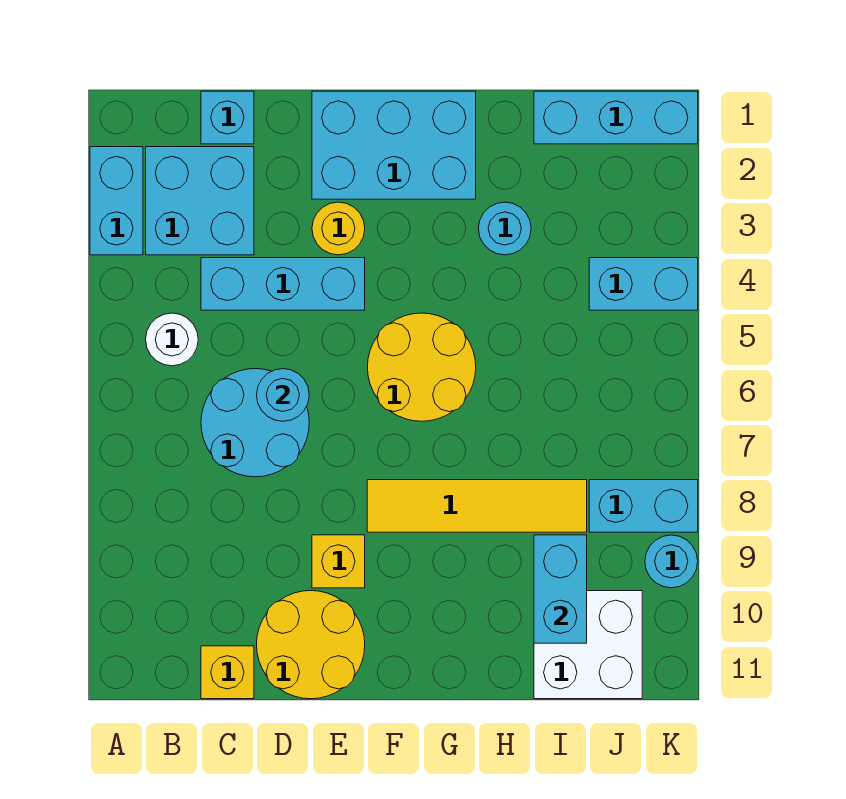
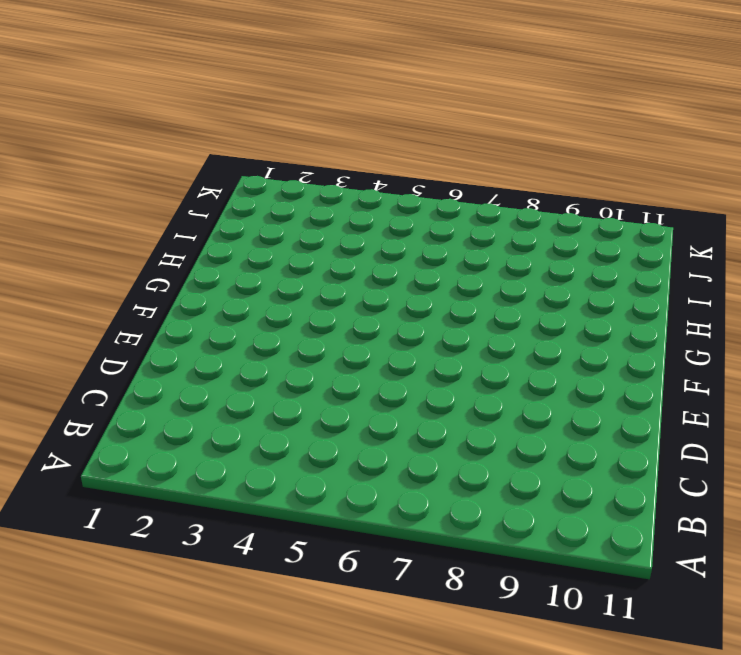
none -> cyan brick A2:A3 level 1
none -> cyan brick B2:C3 level 1
none -> white round brick B5 level 1

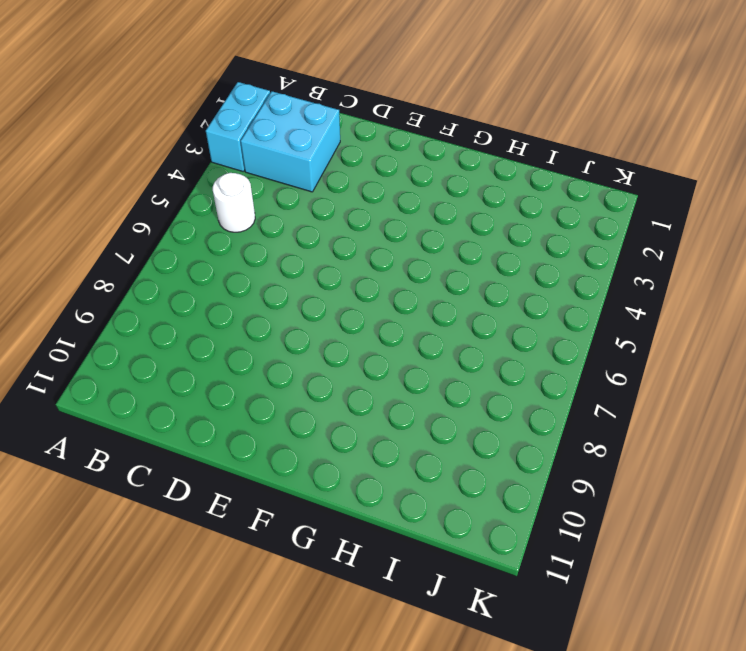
none -> cyan brick C1 level 1
none -> cyan brick C4:E4 level 1
none -> cyan round brick C6:D7 level 1

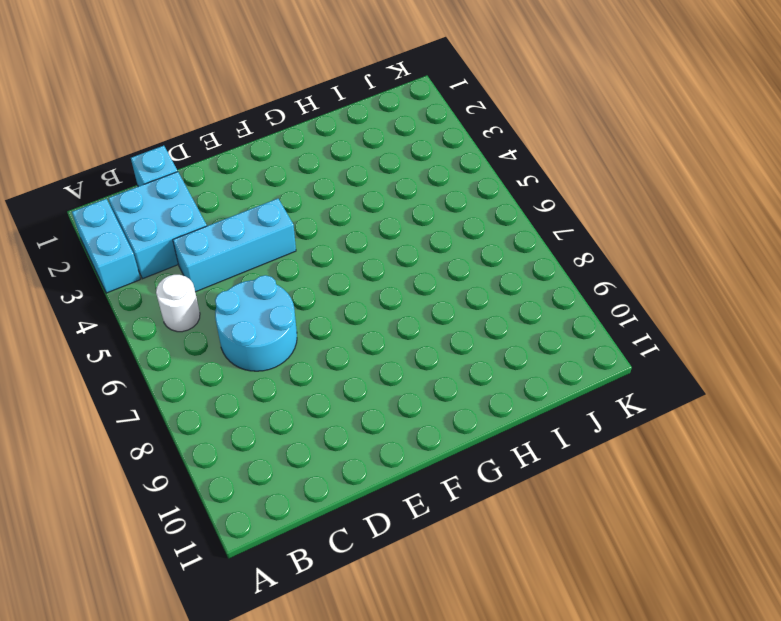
none -> yellow brick C11 level 1
none -> yellow round brick D10:E11 level 1
none -> cyan brick E1:G2 level 1

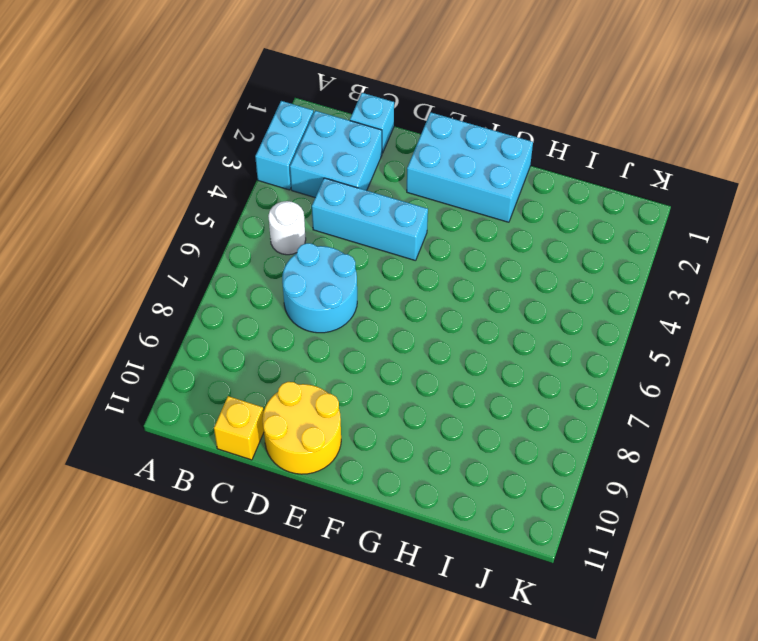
none -> yellow round brick E3 level 1
none -> yellow brick E9 level 1
none -> yellow round brick F5:G6 level 1

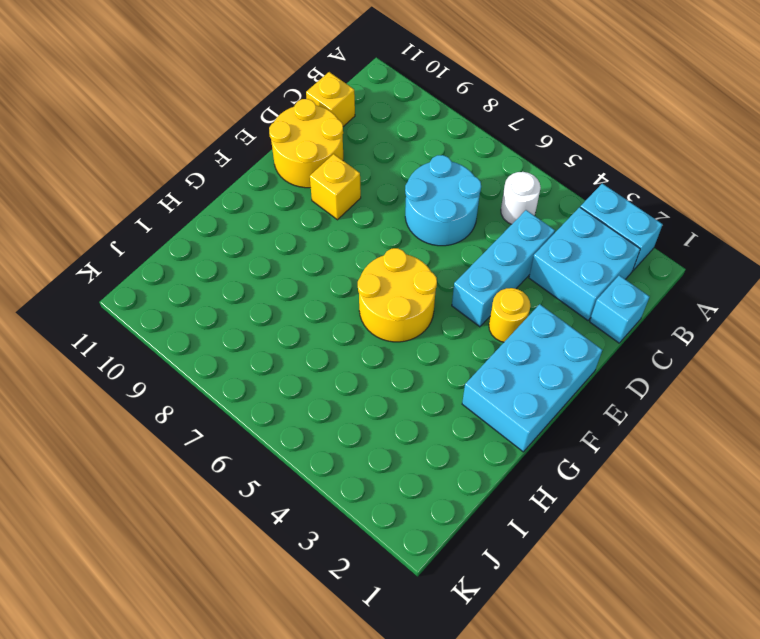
none -> yellow tile F8:I8 level 1
none -> cyan round brick H3 level 1
none -> cyan brick I1:K1 level 1

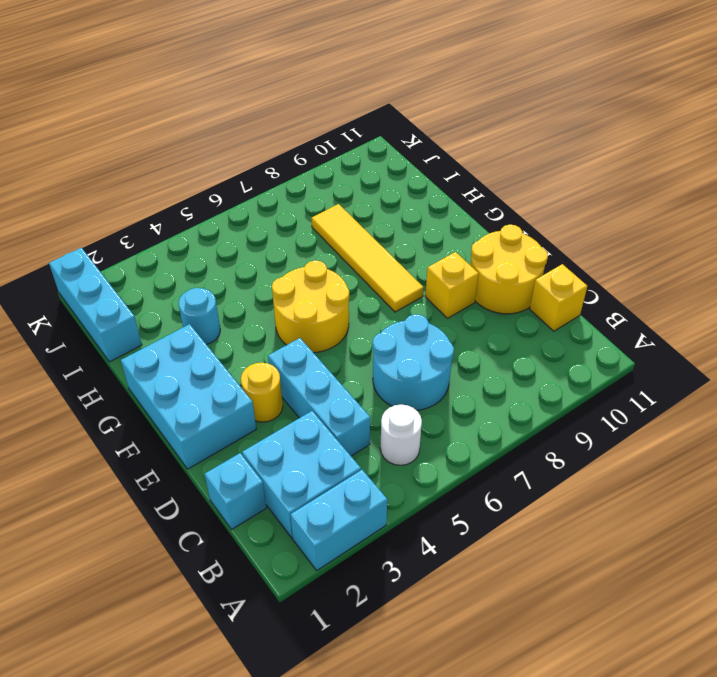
none -> white brick I10:J11 level 1
none -> cyan brick J4:K4 level 1
none -> cyan brick J8:K8 level 1

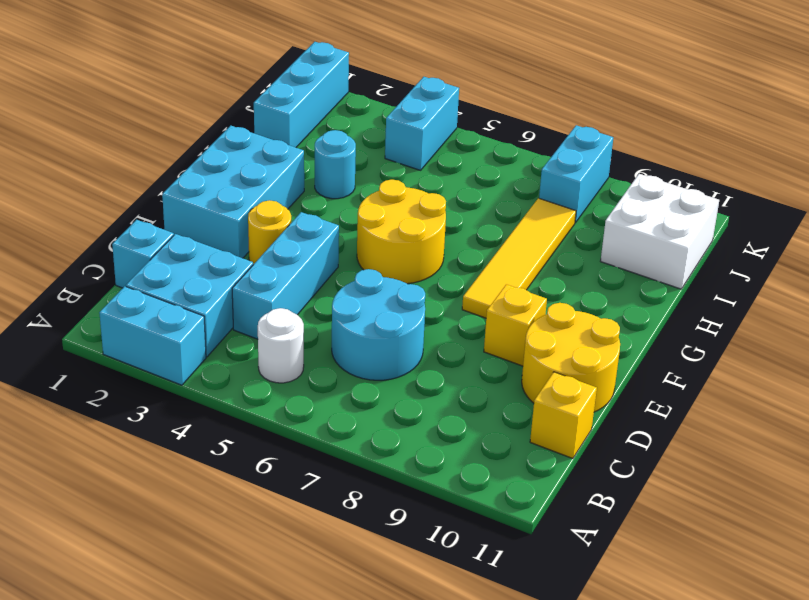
none -> cyan round brick K9 level 1
none -> cyan round brick D6 level 2
none -> cyan brick I9:I10 level 2

